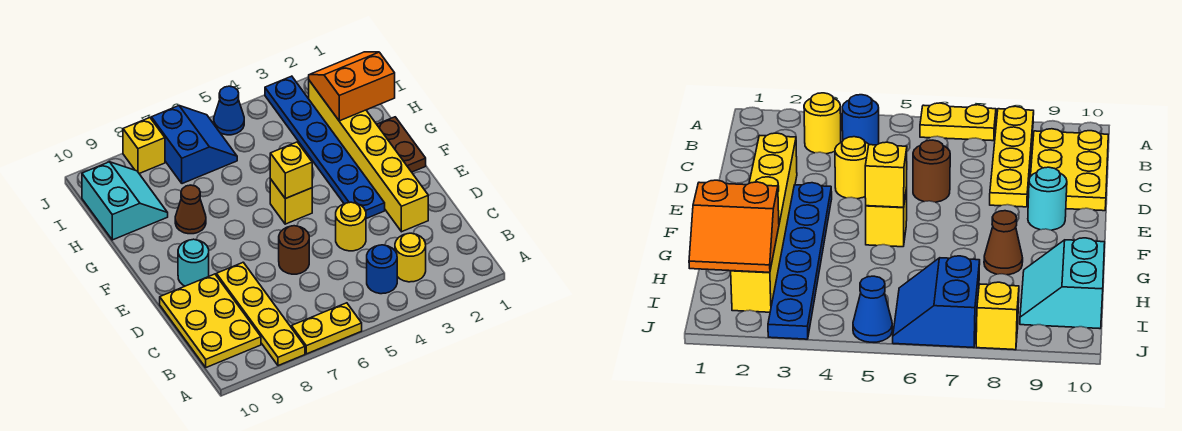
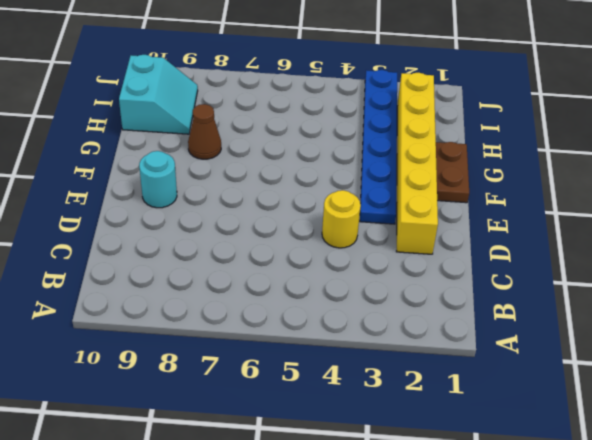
none -> yellow plate A6:A7 level 1
none -> yellow plate A8:D8 level 1
none -> yellow round brick B3 level 1

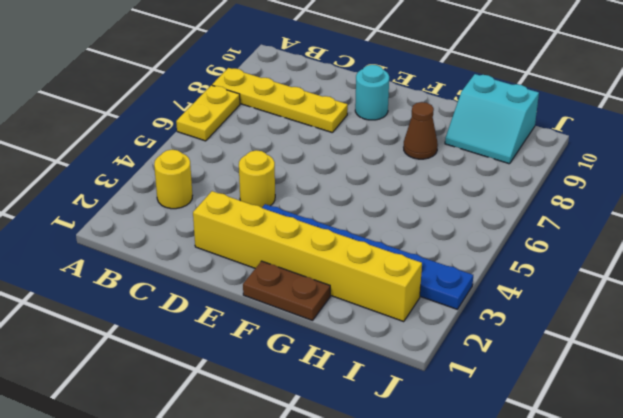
none -> blue round brick B4 level 1
none -> yellow plate B9:D10 level 1
none -> brown round brick D6 level 1

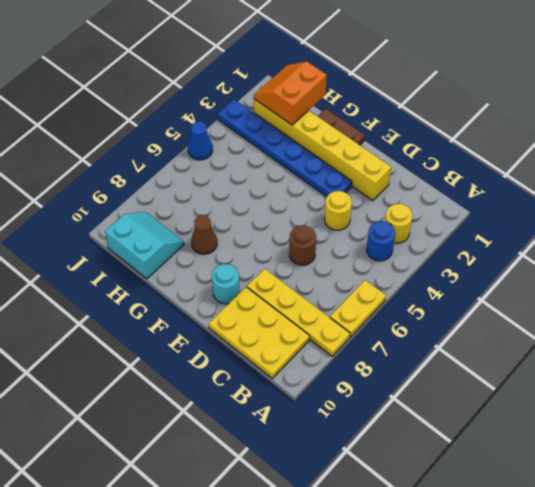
none -> yellow brick F5 level 1
none -> blue slope I6:J7 level 1 top 7
none -> yellow brick J8 level 1

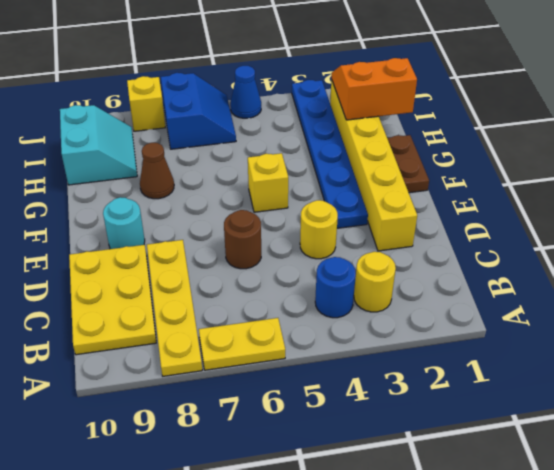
none -> yellow brick F5 level 2

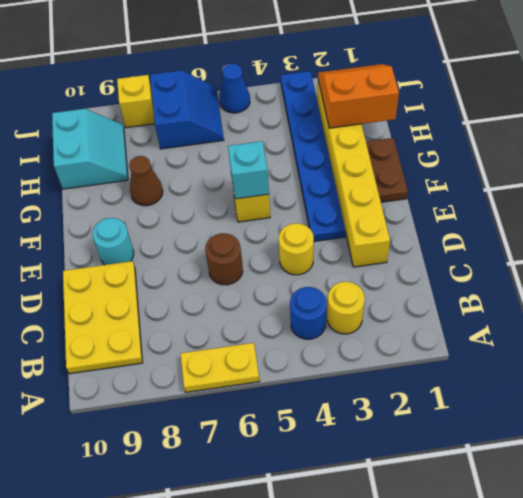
cyan brick F5 level 2 -> yellow brick F5 level 2
none -> yellow plate A8:D8 level 1

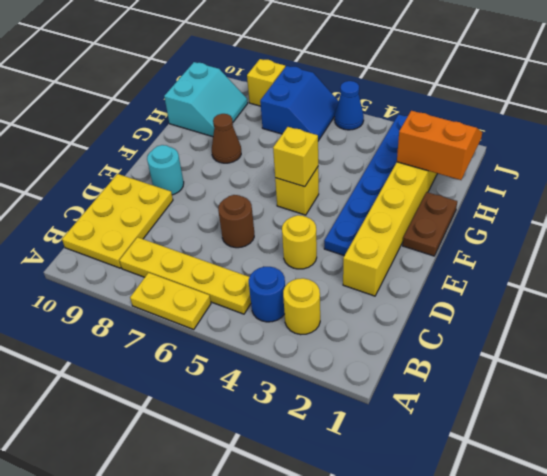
yellow plate B5:B8 level 1 -> yellow plate A8:D8 level 1

